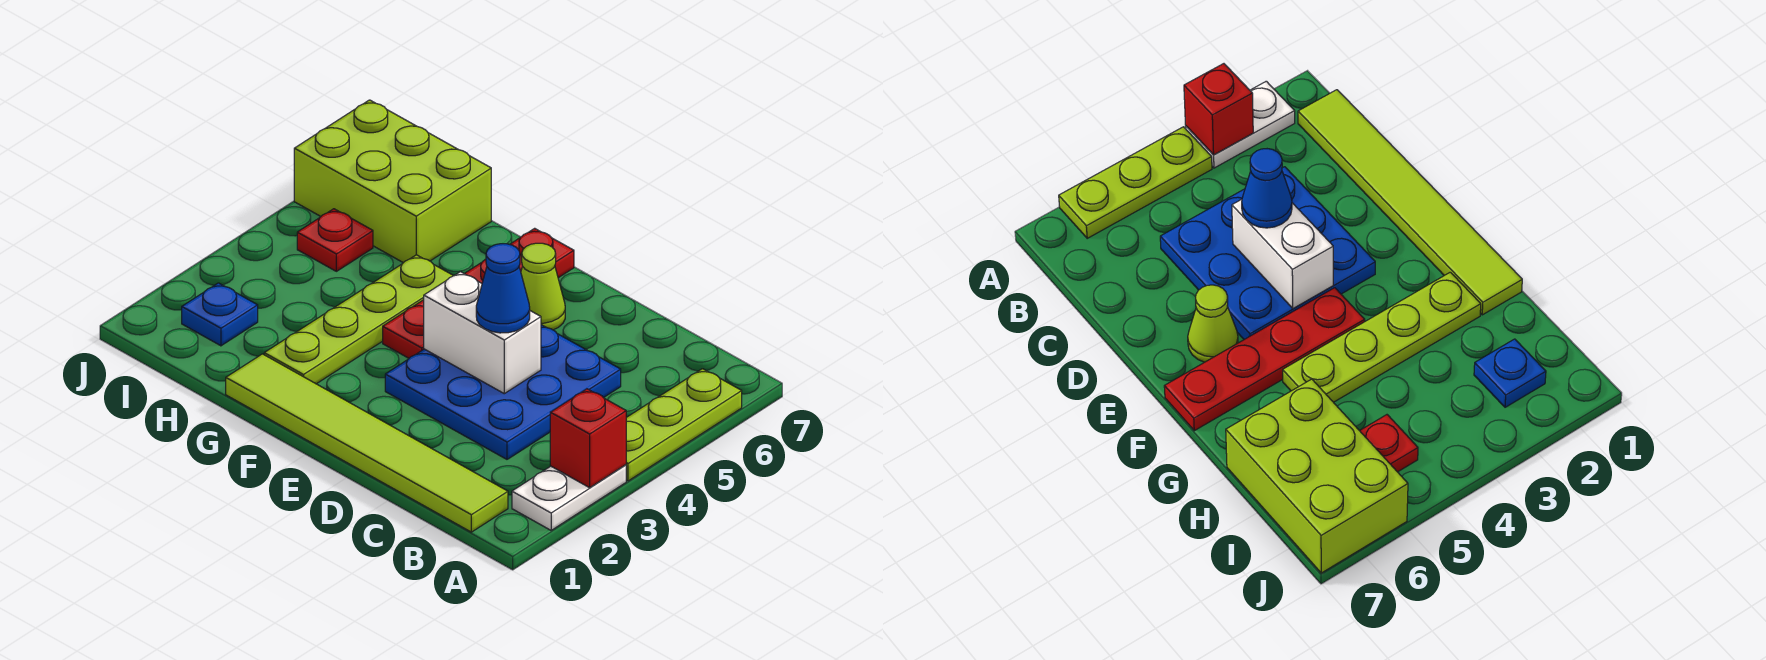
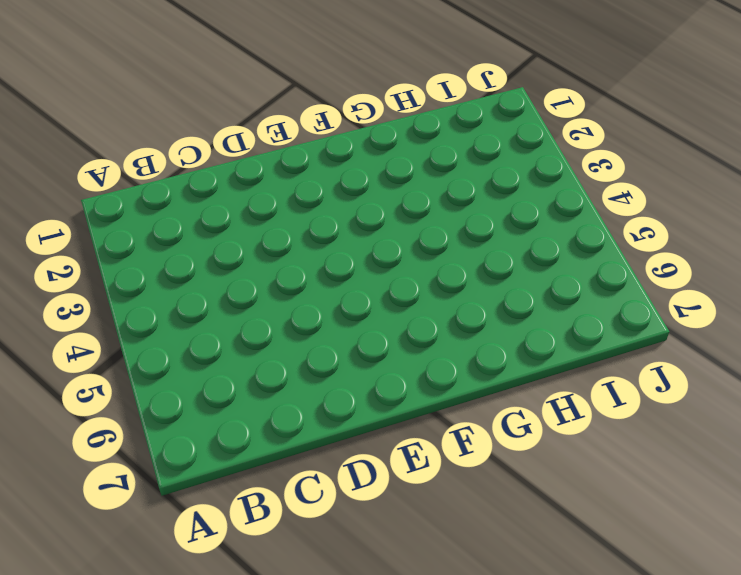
none -> white plate A2:A3 level 1
none -> lime plate A4:A6 level 1
none -> lime tile B1:G1 level 1

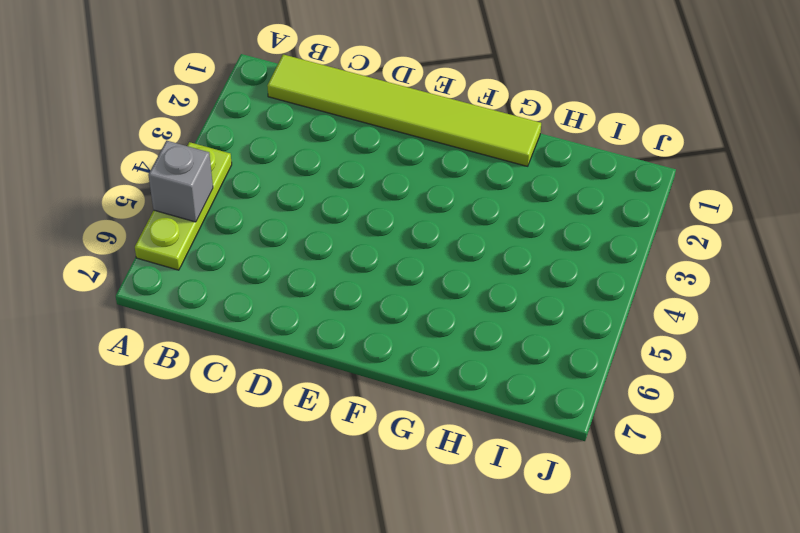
grey brick A5 level 2 -> none
none -> white plate A2:A3 level 1
none -> blue plate C3:E5 level 1
none -> lime cone E6 level 1

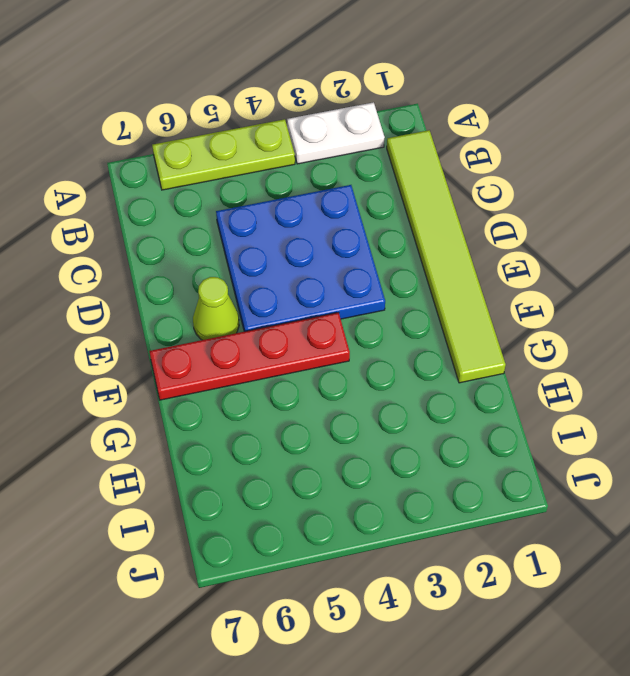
none -> lime plate G2:G5 level 1
none -> lime brick H6:J7 level 1
none -> blue plate I2 level 1

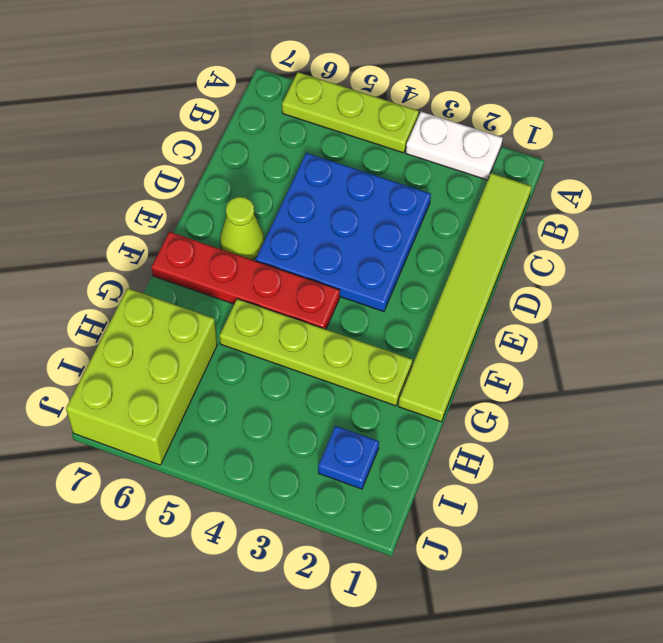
none -> red plate I5 level 1
none -> red brick A3 level 2
none -> white brick D4:E4 level 2

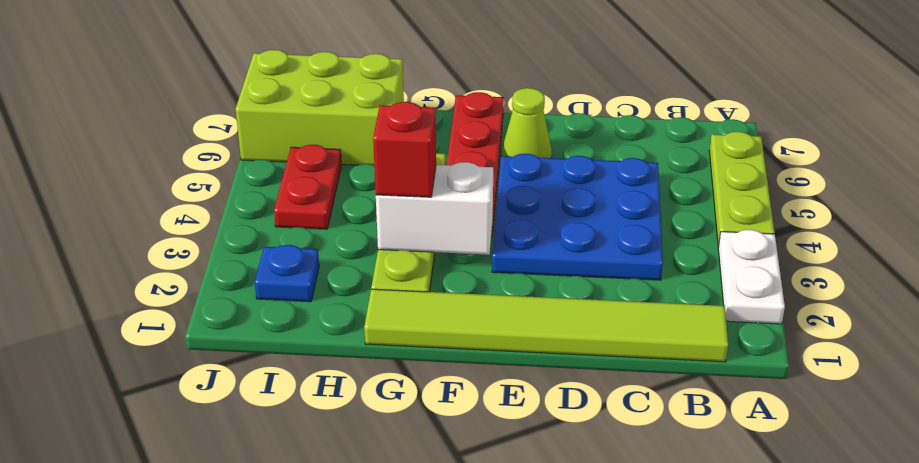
white brick F3:G3 level 2 -> white brick D4:E4 level 2
red brick G3 level 3 -> red brick A3 level 2
red plate I4:I5 level 1 -> red plate I5 level 1
none -> blue cone D4 level 3

